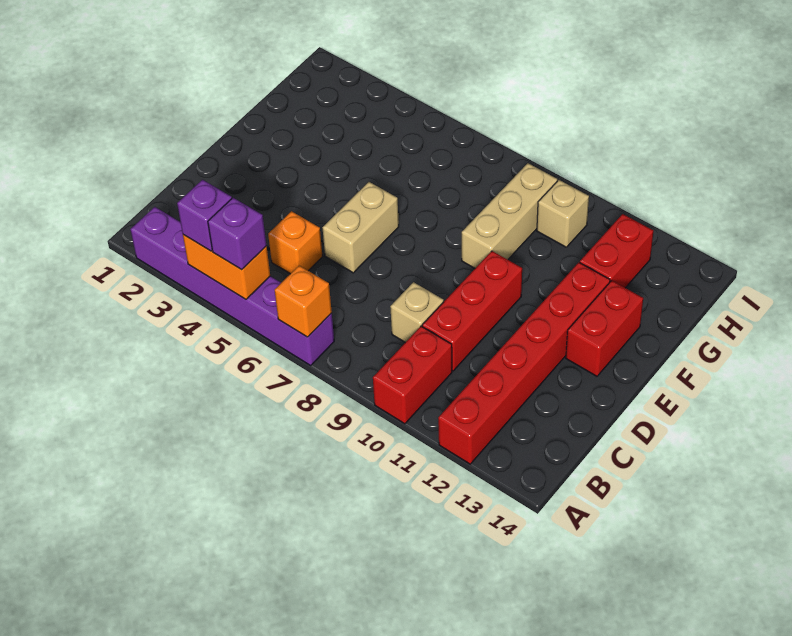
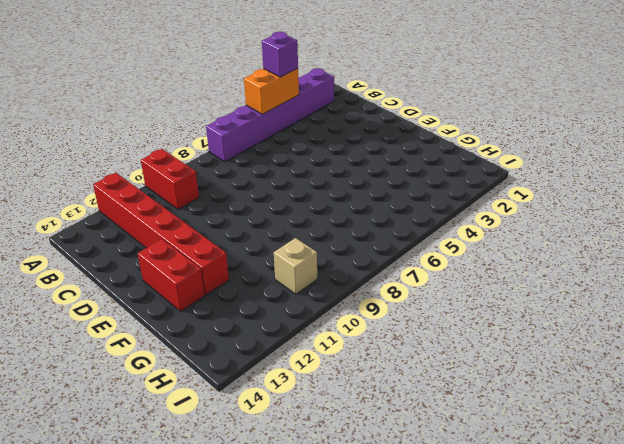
none -> orange brick C5 level 1
none -> tan brick C9 level 1
none -> red brick C10:E10 level 1

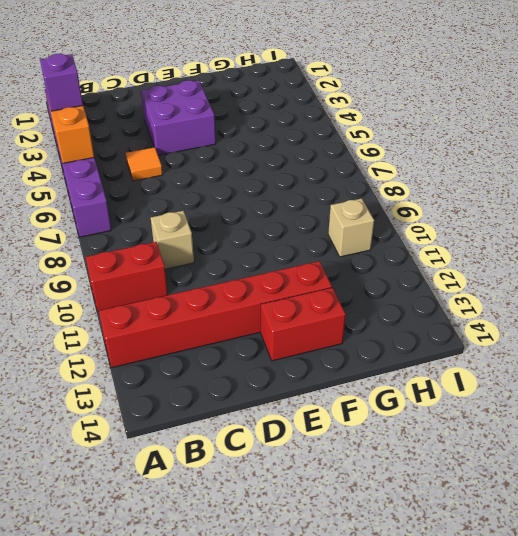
orange tile C5 level 1 -> orange brick C5 level 1
purple brick D3:E4 level 1 -> none
none -> red brick C10:E10 level 1
none -> tan brick D6:E6 level 1
none -> tan brick F9:H9 level 1

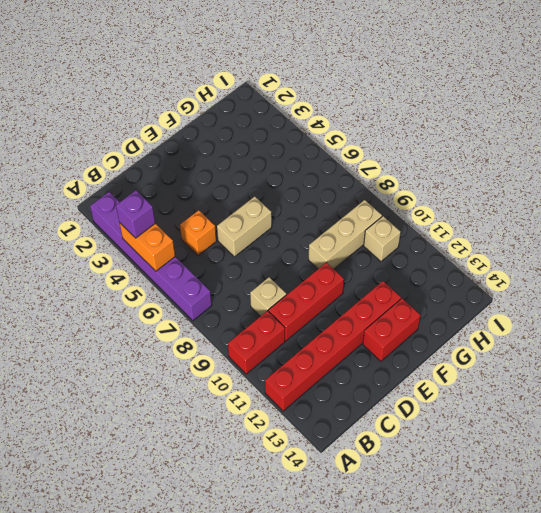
none -> red brick G12:H12 level 1
none -> orange brick A7 level 2
none -> purple brick A5 level 3

